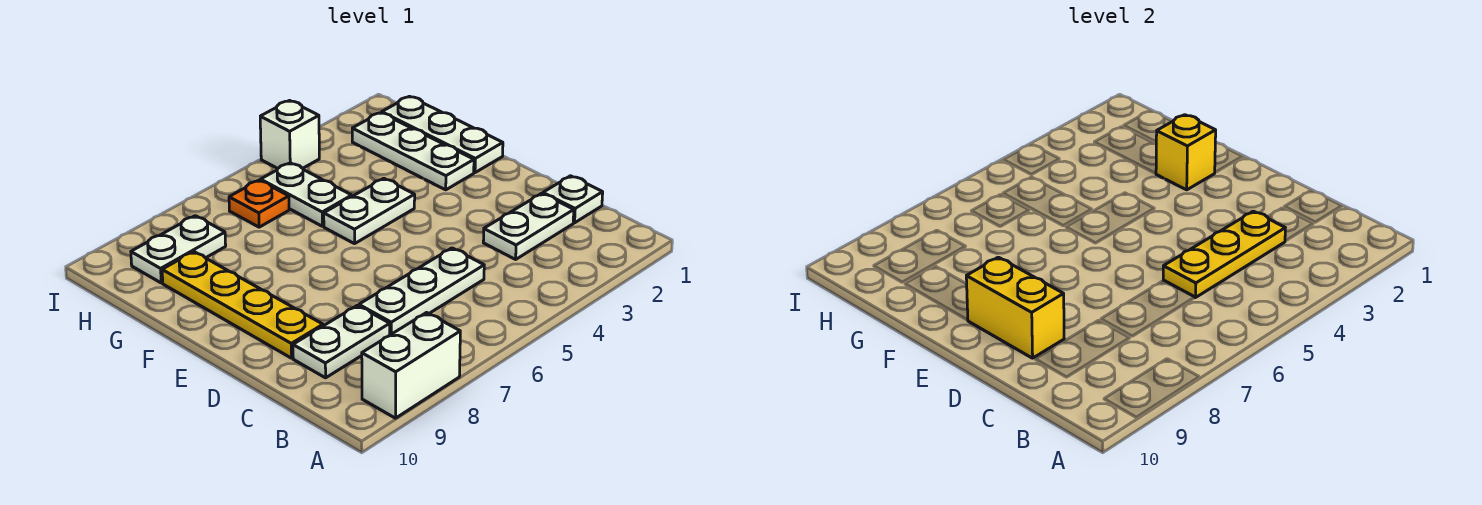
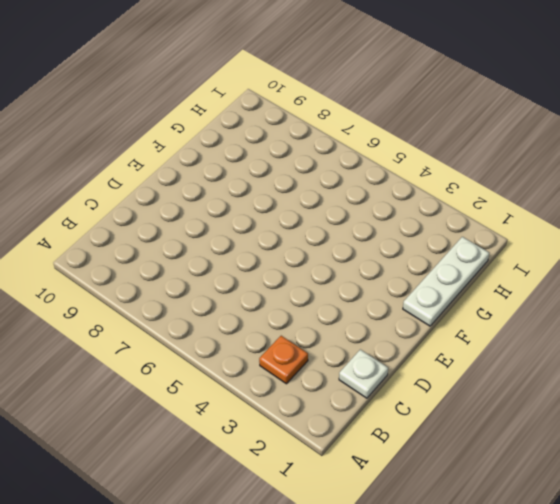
orange plate B3 level 1 -> orange plate H6 level 1
none -> white brick A8:A9 level 1
none -> white plate C2:C3 level 1
none -> white plate C5:C7 level 1

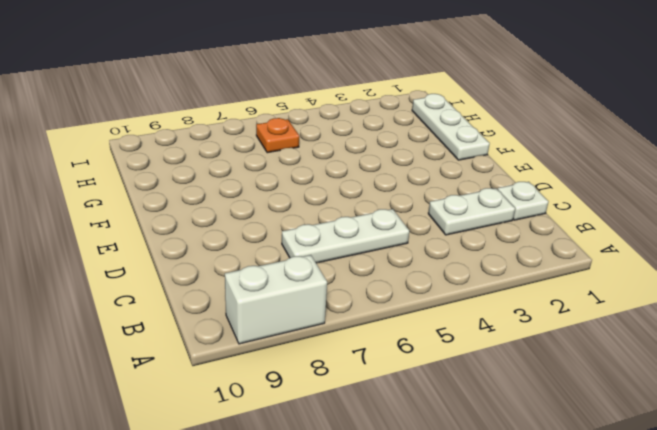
none -> white plate C8:C9 level 1
none -> yellow plate D9:G9 level 1
none -> white plate F2:H2 level 1

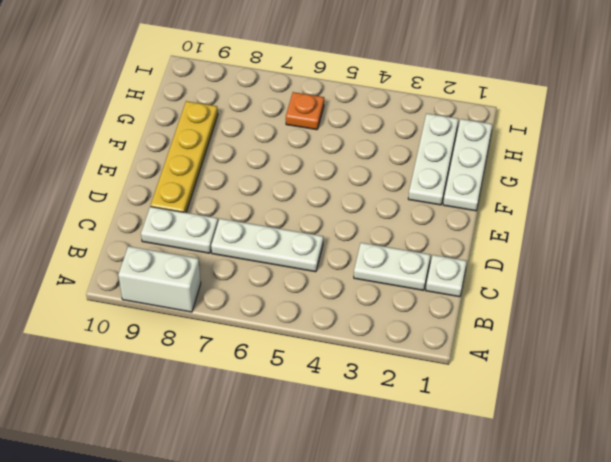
none -> white plate F4:F5 level 1
none -> white plate G5:H5 level 1
none -> white plate H8:H9 level 1

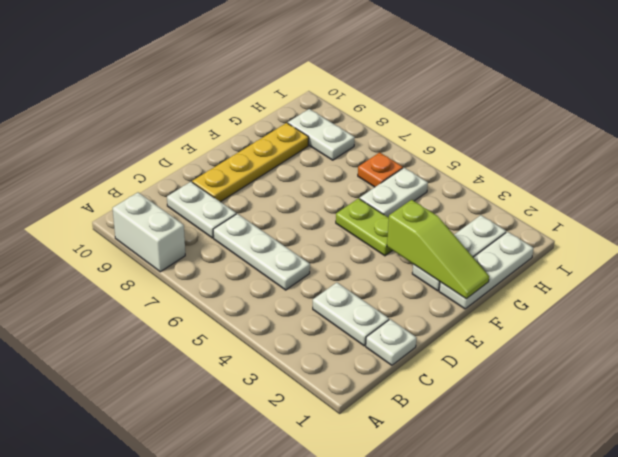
lime slope F1:F3 level 2 top 3 -> yellow brick F2 level 2
lime plate F4:F5 level 1 -> white plate F4:F5 level 1
none -> white brick I4 level 1
none -> yellow plate C3:C5 level 2
none -> yellow brick D9:E9 level 2

